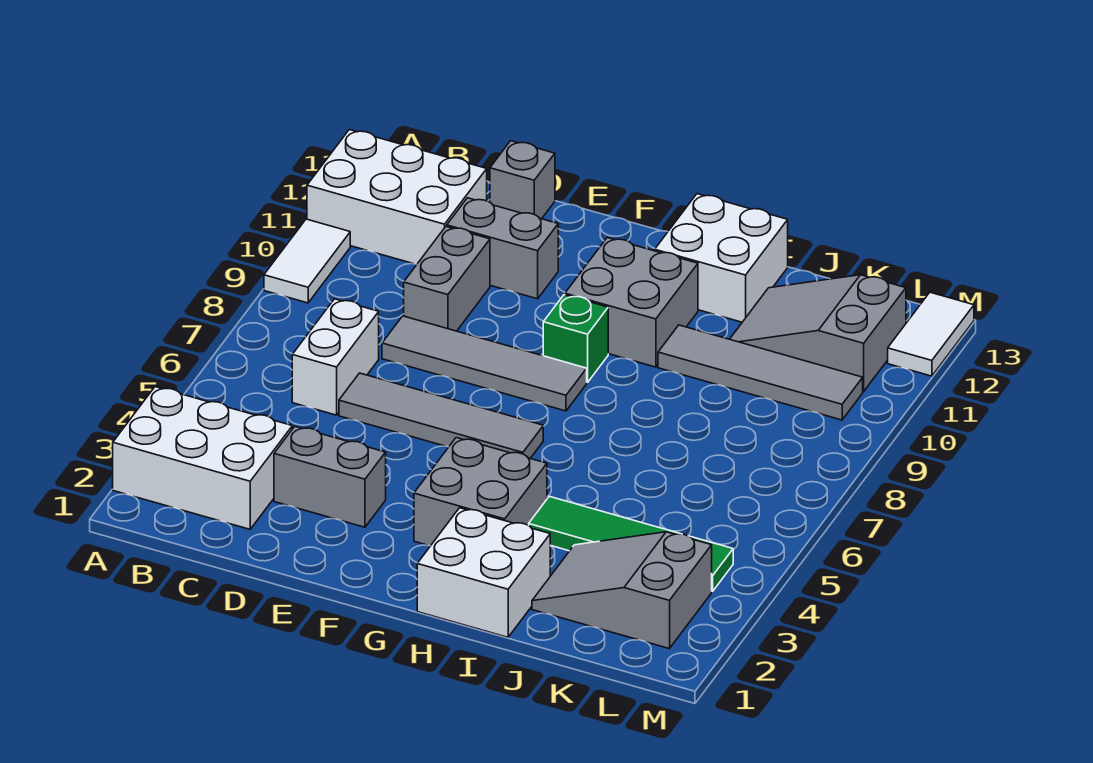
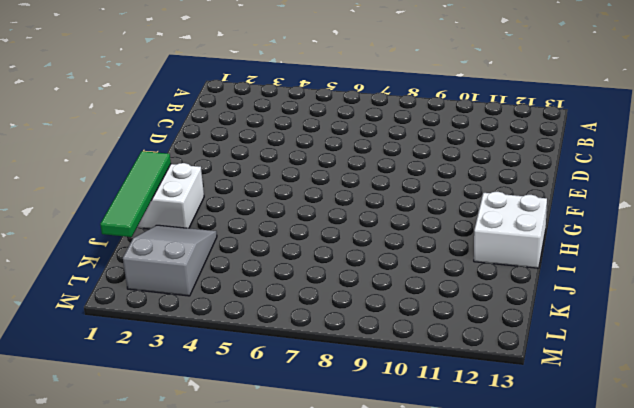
green tile H1:K1 level 2 -> green tile I4:L4 level 1
none -> white brick A2:C3 level 1
none -> white tile A9:A10 level 1
none -> white brick A11:C12 level 1

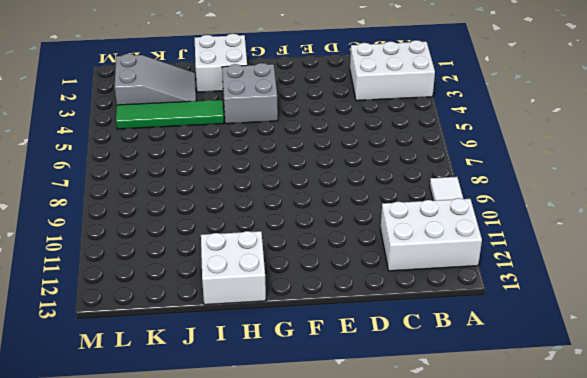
none -> white brick C6:C7 level 1
none -> grey brick D3:E3 level 1
none -> grey tile D6:G6 level 1

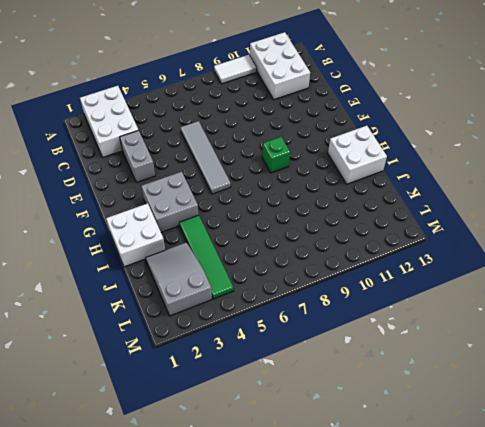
none -> white brick C6:C7 level 1
none -> grey tile D8:G8 level 1
none -> grey brick D9:D10 level 1

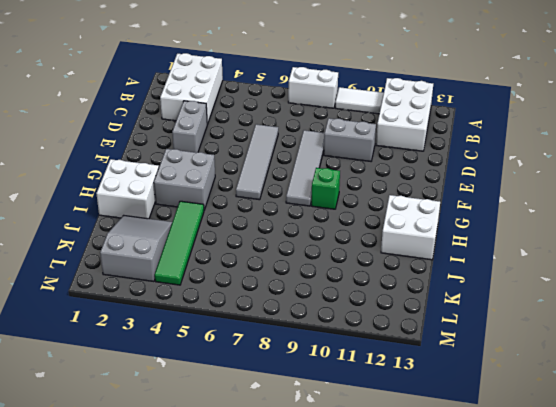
white brick A7:A8 level 1 -> white brick C6:C7 level 1
none -> grey brick D11:E11 level 1
none -> grey brick D13 level 1
none -> grey brick G10:H11 level 1

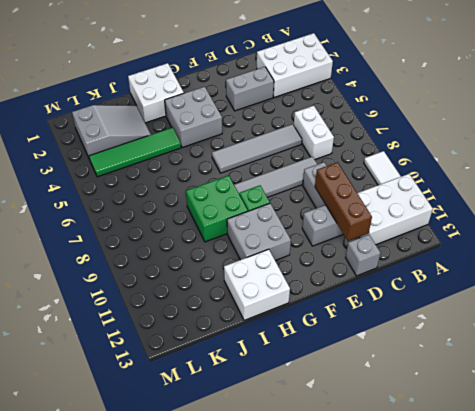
brown brick D10:D12 level 2 -> none
green brick H8:I9 level 1 -> none
none -> grey tile I10:L10 level 1
none -> grey slope J11:L12 level 1 top L
none -> white tile M12:M13 level 1

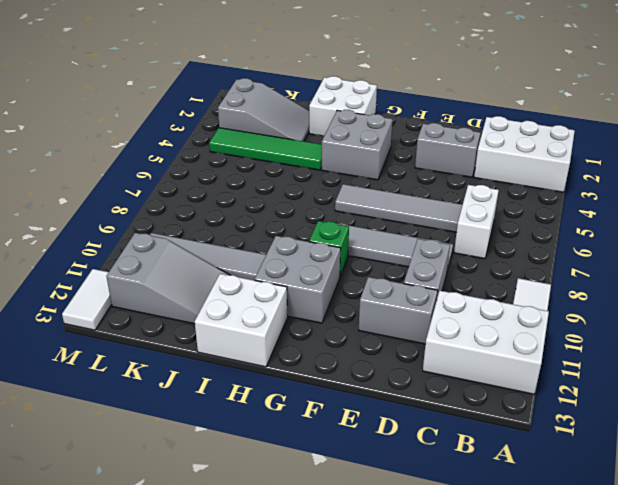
none -> grey brick D13 level 1

